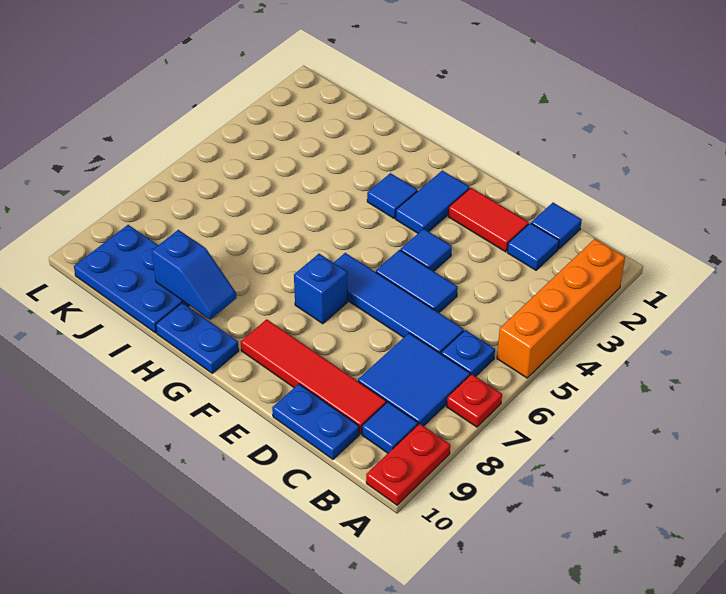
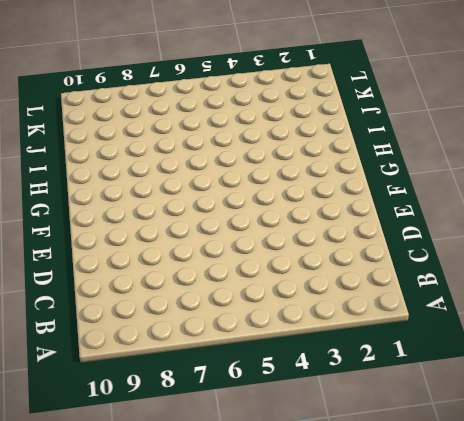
none -> orange brick A2:A5 level 1
none -> red plate A7 level 1
none -> red plate A9:A10 level 1

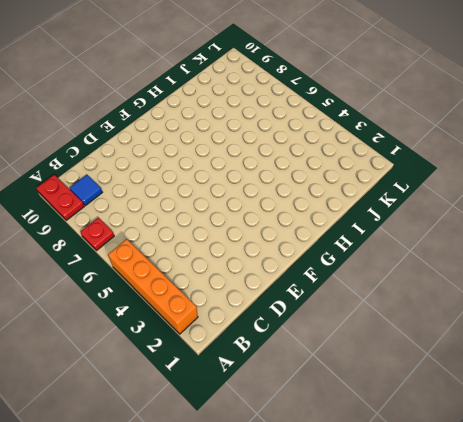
none -> blue plate B6 level 1
none -> blue tile B7:C8 level 1
none -> blue tile C1 level 1

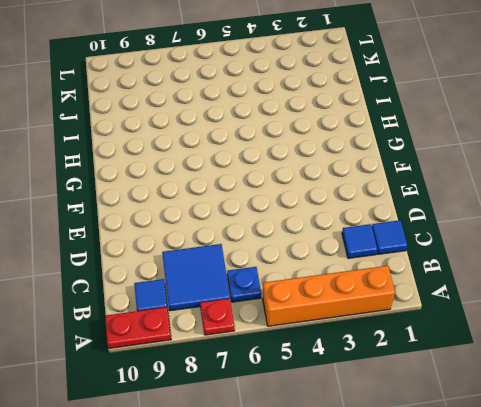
none -> blue tile C6:F6 level 1
none -> red tile C9:F9 level 1
none -> blue plate C10:D10 level 1

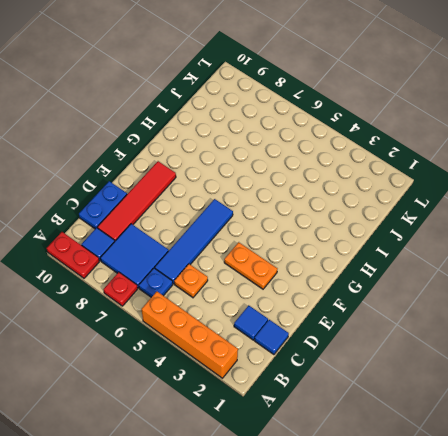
orange plate C5 level 1 -> none
orange plate E3:E4 level 1 -> blue tile E4 level 1
none -> red tile D2:E2 level 1
none -> blue tile D5:E5 level 1
none -> blue tile F2:F3 level 1

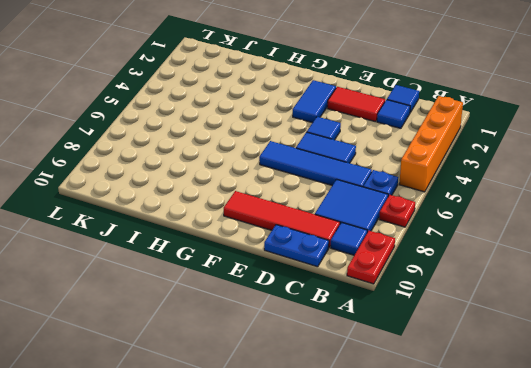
none -> blue brick F7 level 1
none -> blue tile G3 level 1
none -> blue plate G10:H10 level 1

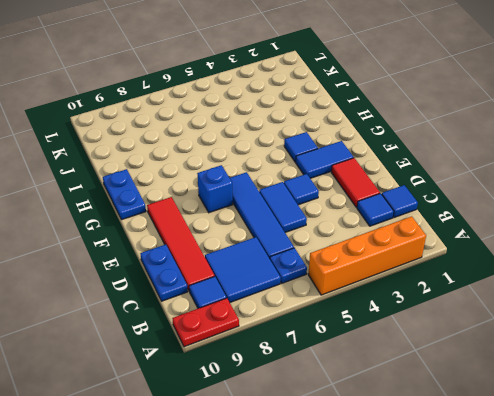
none -> red plate A7 level 1
none -> blue plate I9:K10 level 1
none -> blue slope H9:I9 level 2 top I

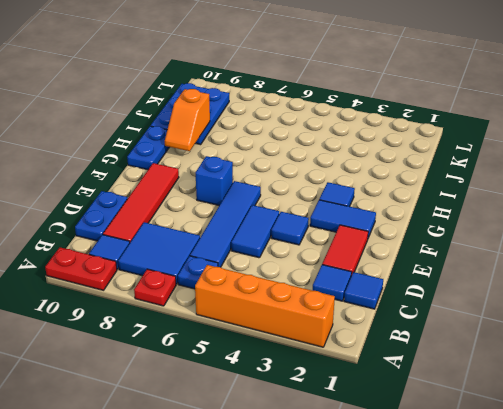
orange slope H9:I9 level 2 top I -> blue slope H9:I9 level 2 top I

